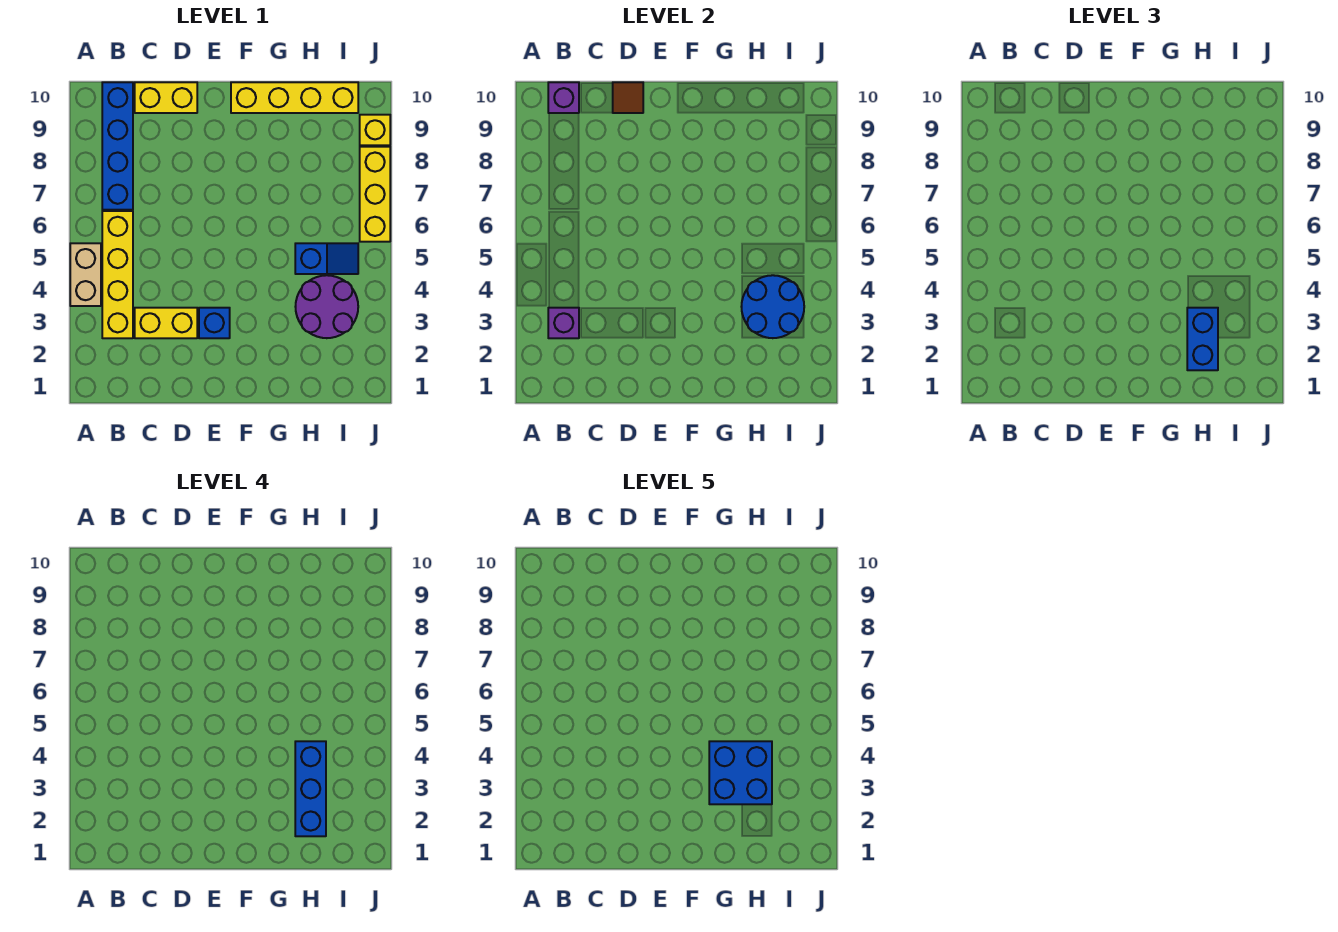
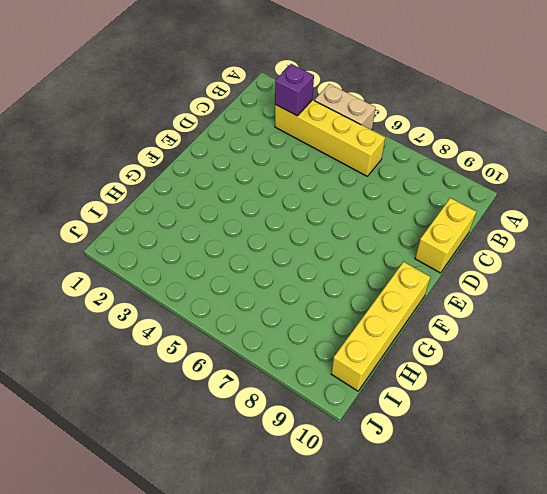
none -> blue brick B7:B10 level 1
none -> yellow brick C3:D3 level 1
none -> blue brick E3 level 1

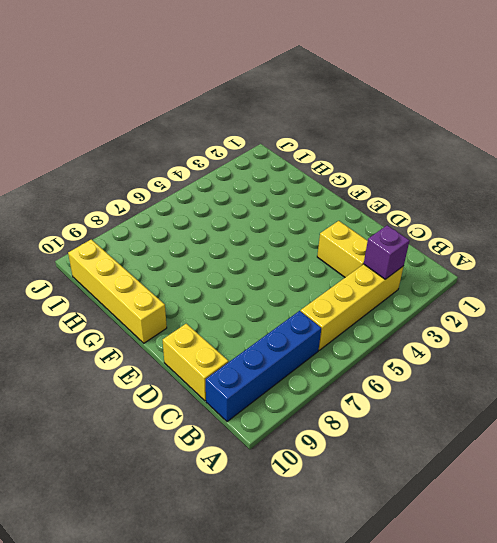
none -> tan brick A4:A5 level 1
none -> blue brick E3 level 1
none -> purple round brick H3:I4 level 1

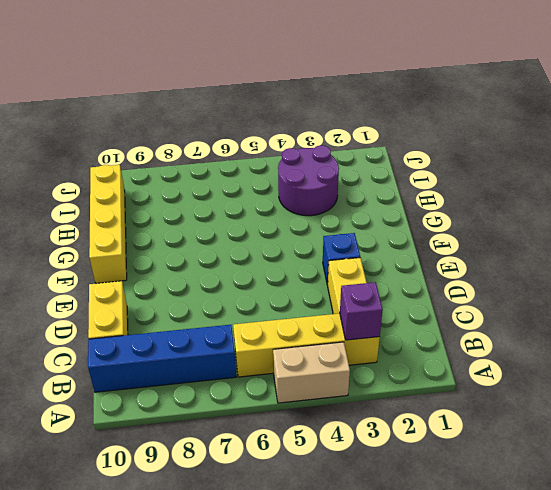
none -> blue slope H5:I5 level 1 top H
none -> yellow brick J6:J8 level 1
none -> yellow brick J9 level 1

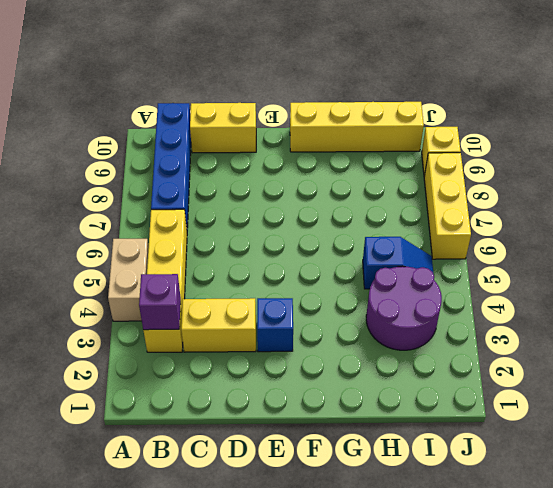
none -> purple brick B10 level 2
none -> brown tile D10 level 2
none -> blue round brick H3:I4 level 2

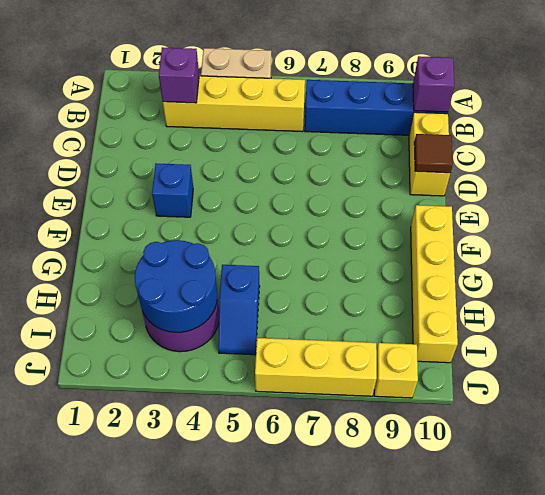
none -> yellow brick C3:D3 level 1
none -> blue brick H2:H3 level 3
none -> blue brick H2:H4 level 4

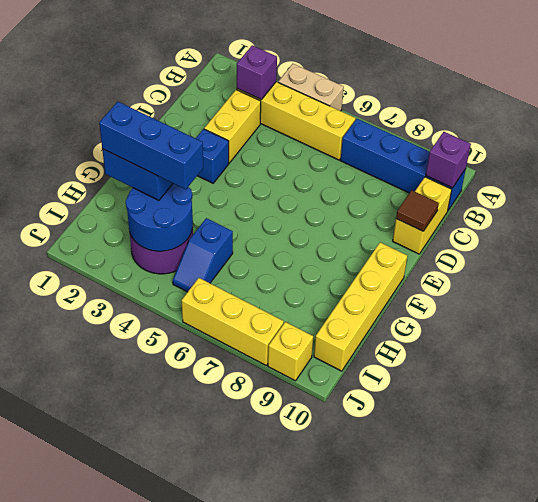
none -> blue brick G3:H4 level 5

